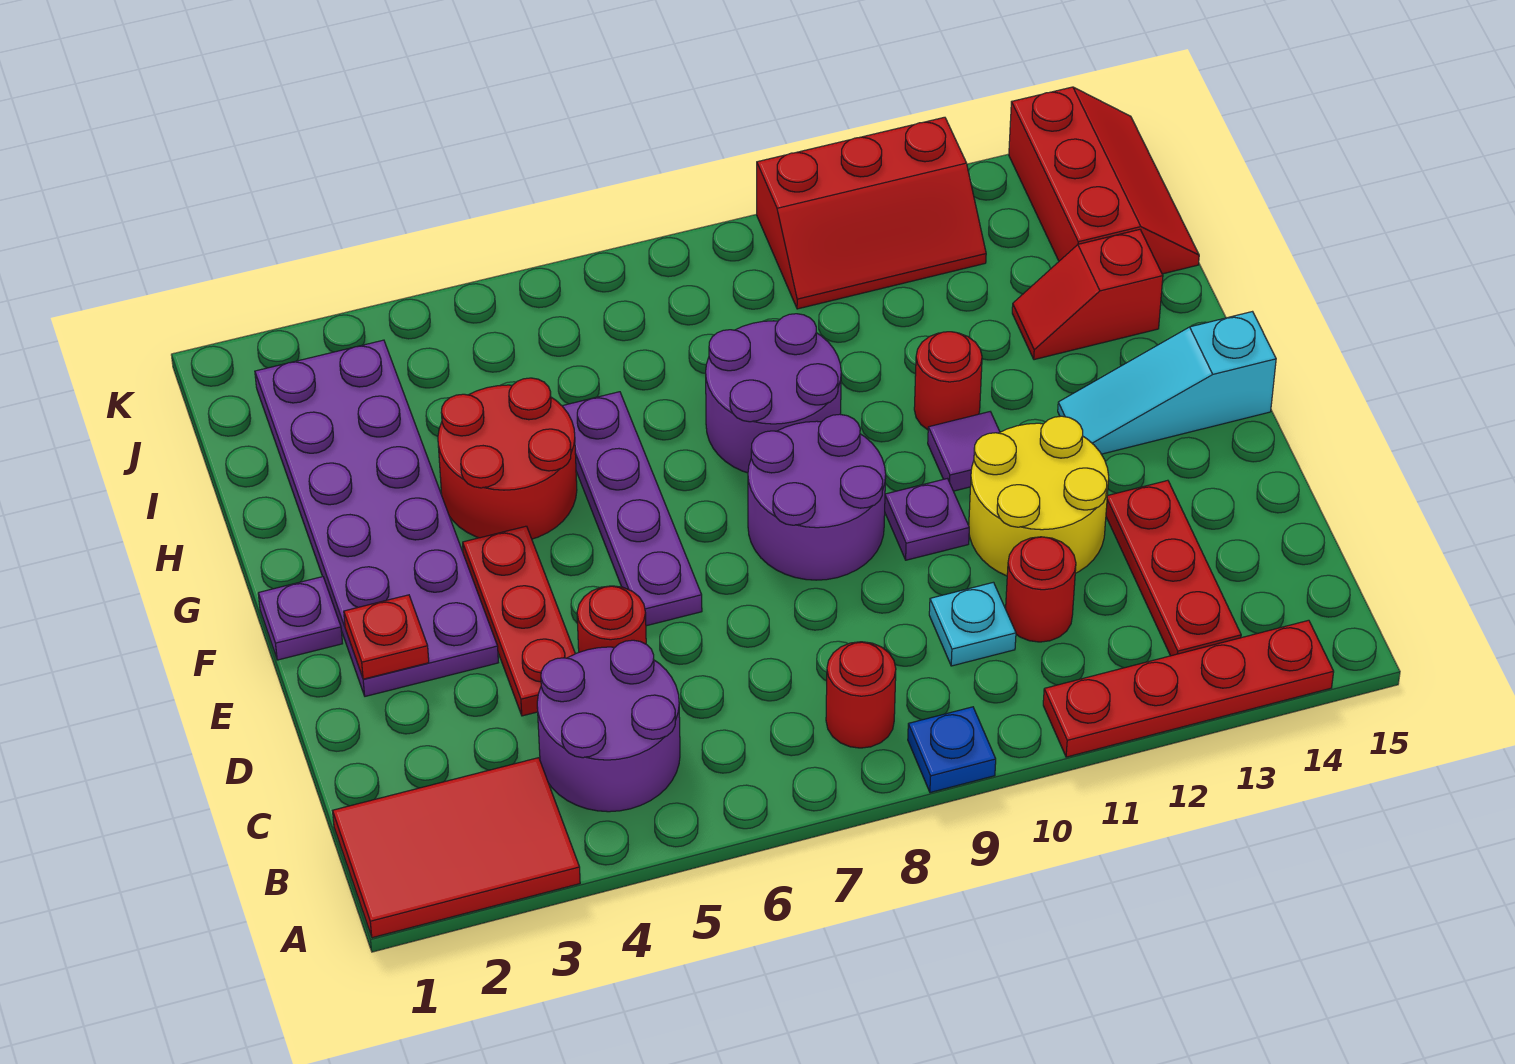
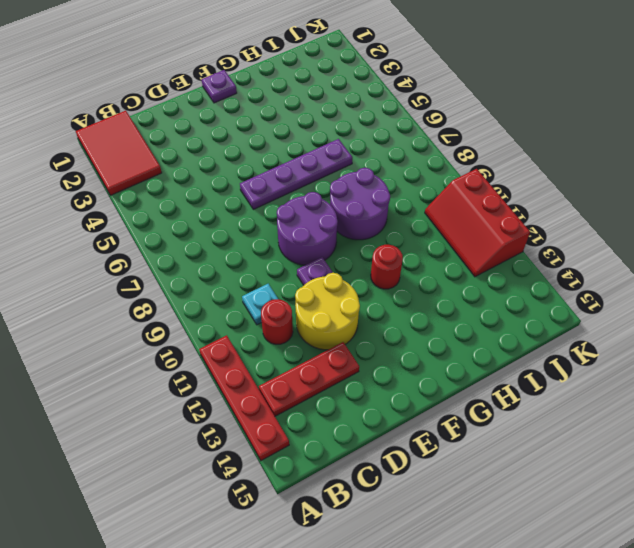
none -> blue plate A9 level 1
none -> purple round brick B4:C5 level 1
none -> red round brick B8 level 1

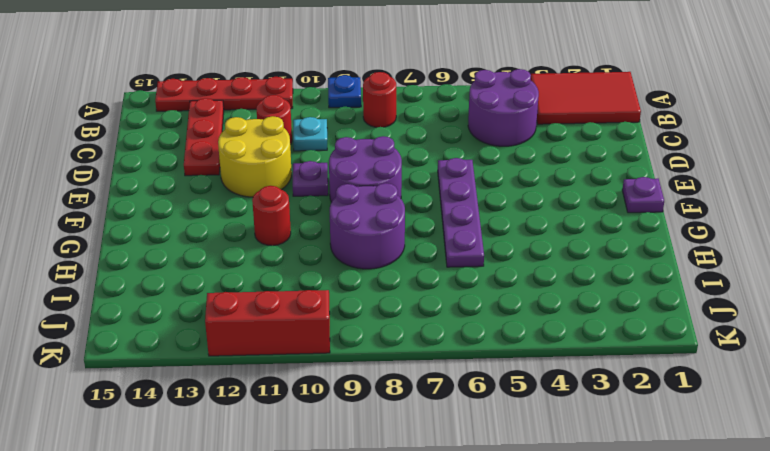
none -> red plate D4:F4 level 1
none -> red round brick D5 level 1
none -> purple plate E2:J3 level 1

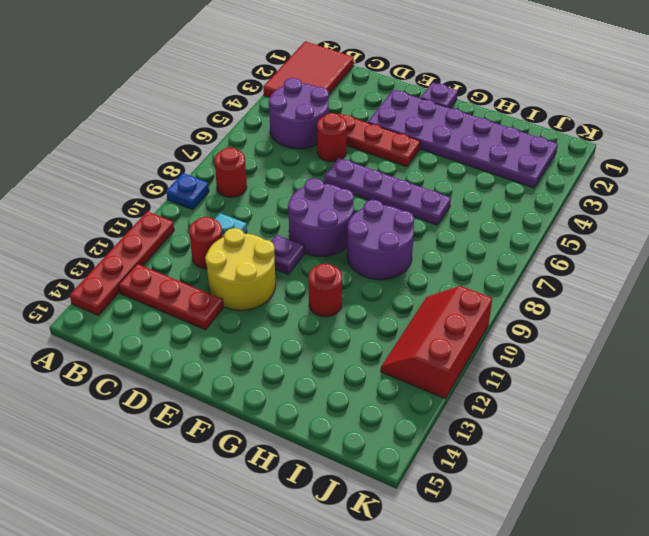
none -> purple tile F11 level 1
none -> cyan slope F13:F15 level 1 top 15
none -> red round brick G4:H5 level 1

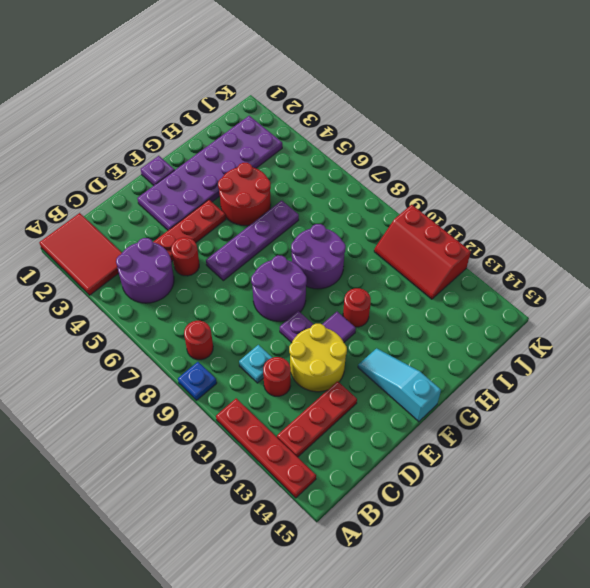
none -> red slope H13:H14 level 1 top 14
none -> red slope I14:K15 level 1 top 14
none -> red plate E2 level 2

